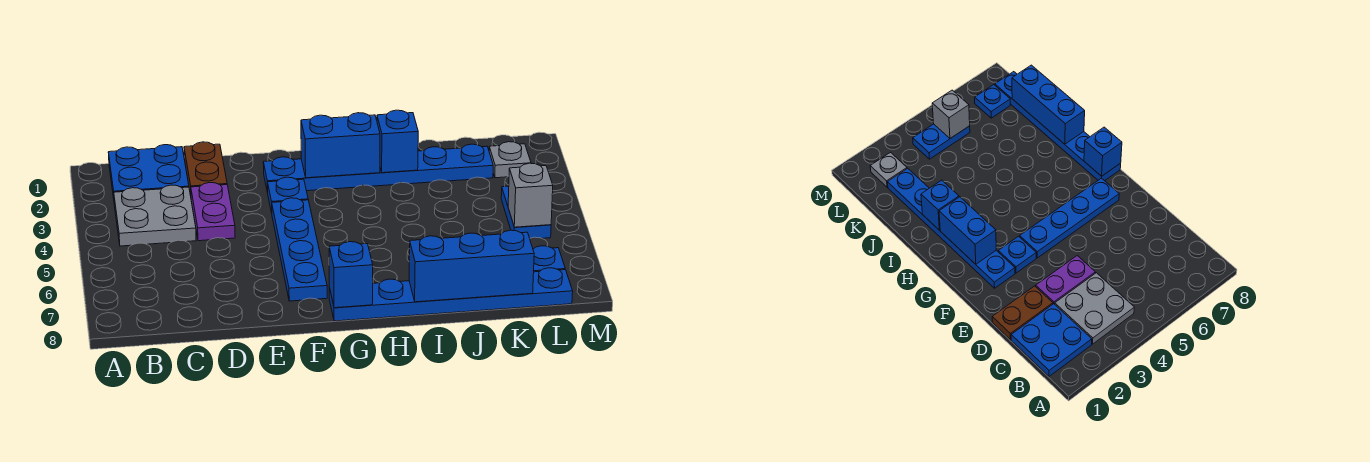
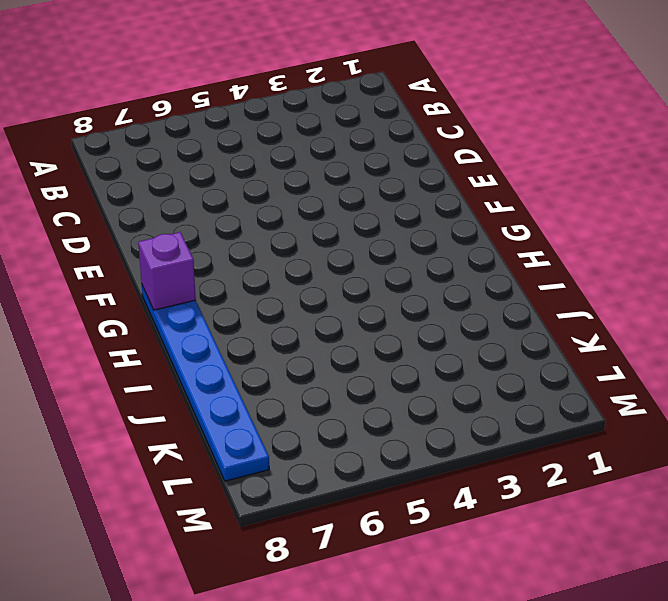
purple brick G8 level 2 -> blue brick G8 level 2
none -> blue plate B1:C2 level 1
none -> grey plate B3:C4 level 1
none -> brown plate D1:D2 level 1

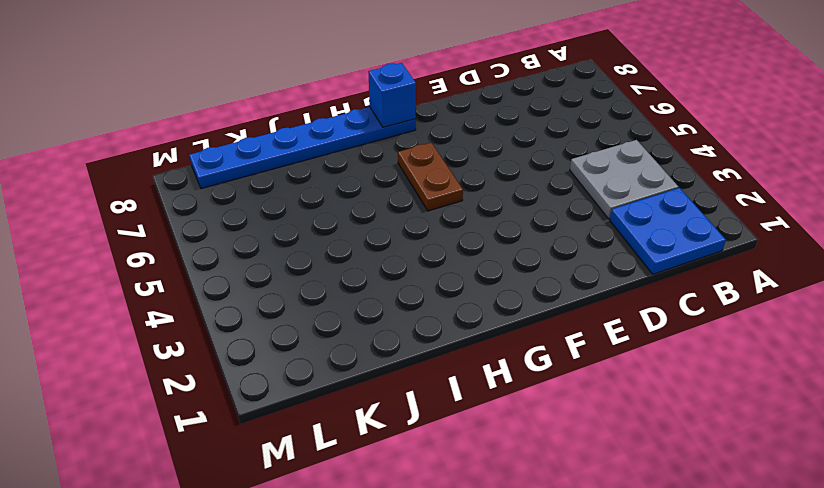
brown plate G5:G6 level 1 -> brown plate D1:D2 level 1
none -> purple plate D3:D4 level 1
none -> blue plate F2:K2 level 1
none -> blue plate F3 level 1

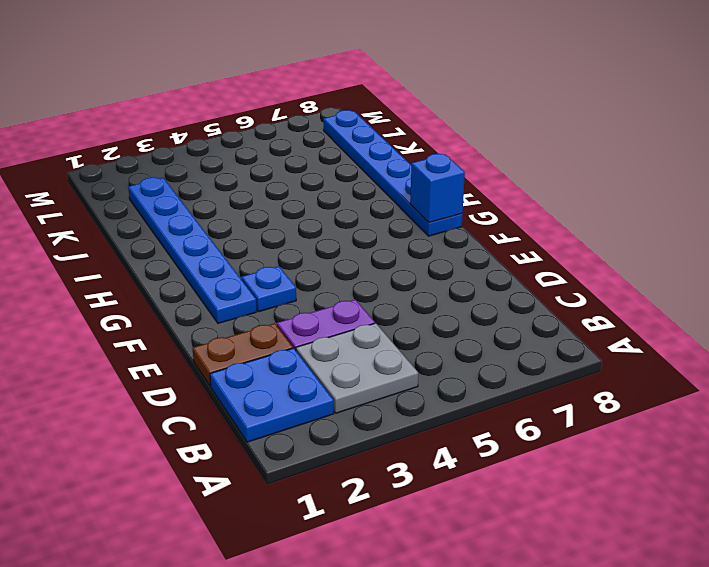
none -> blue plate F4:F7 level 1
none -> grey plate L2 level 1
none -> blue plate L4:L5 level 1

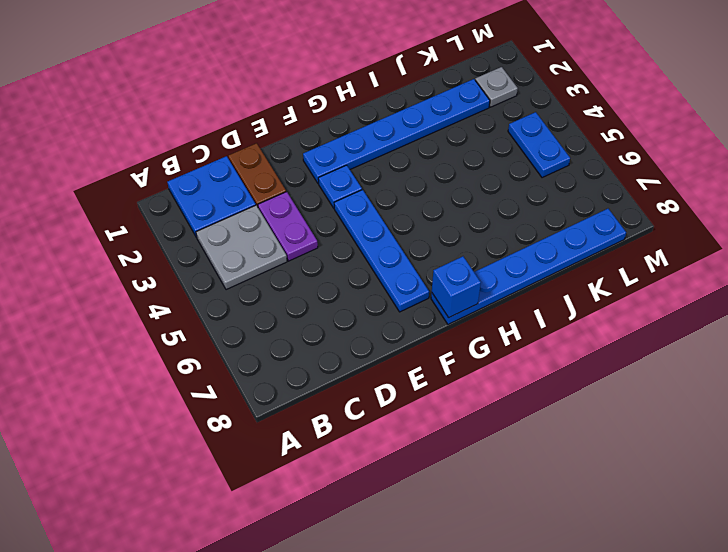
none -> blue plate L7 level 1
none -> blue brick G2:H2 level 2
none -> blue brick I2 level 2

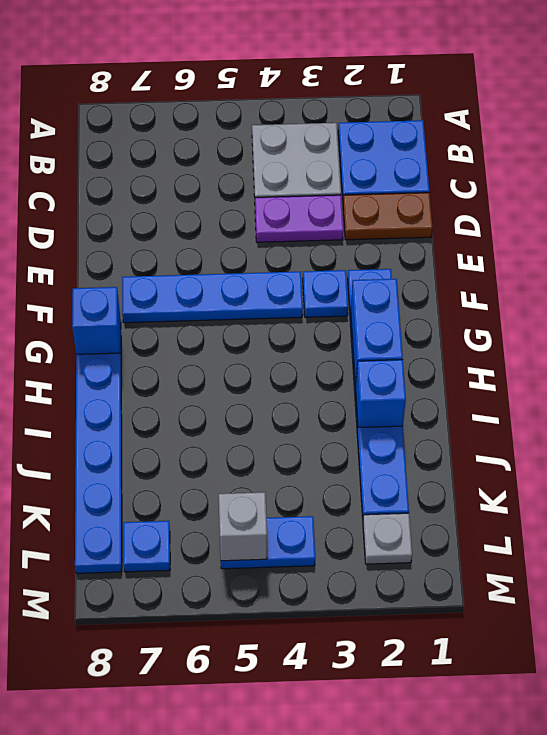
none -> blue brick I8:K8 level 2

